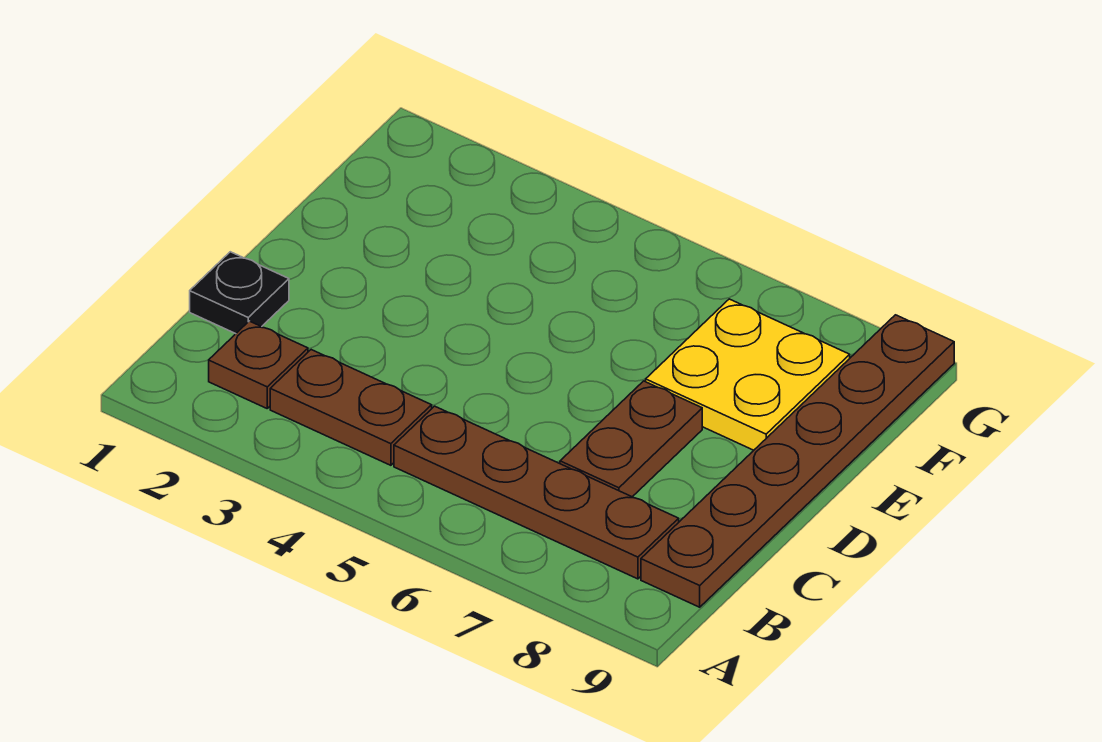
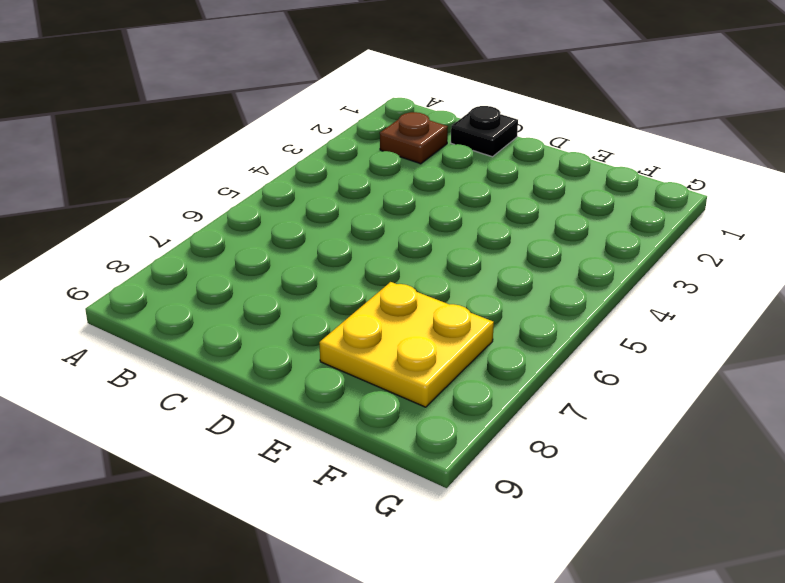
none -> brown plate B3:B4 level 1
none -> brown plate B5:B8 level 1

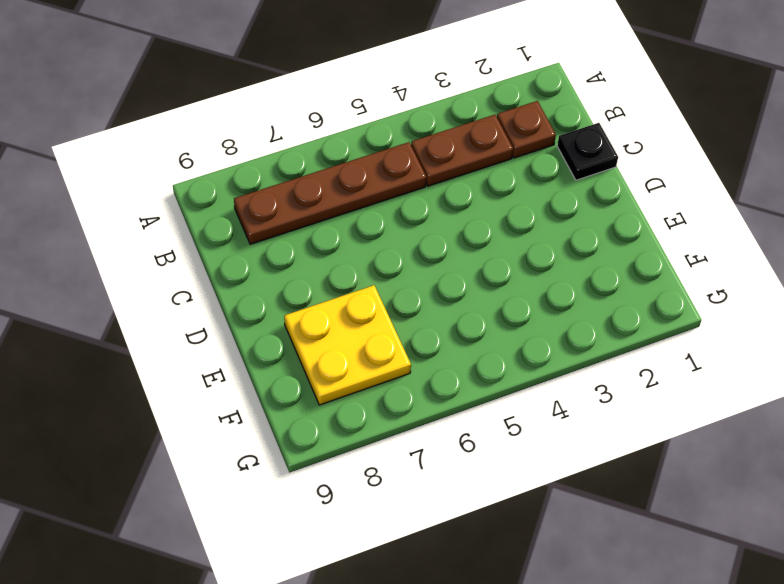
none -> brown plate B9:G9 level 1
none -> brown plate C7:D7 level 1

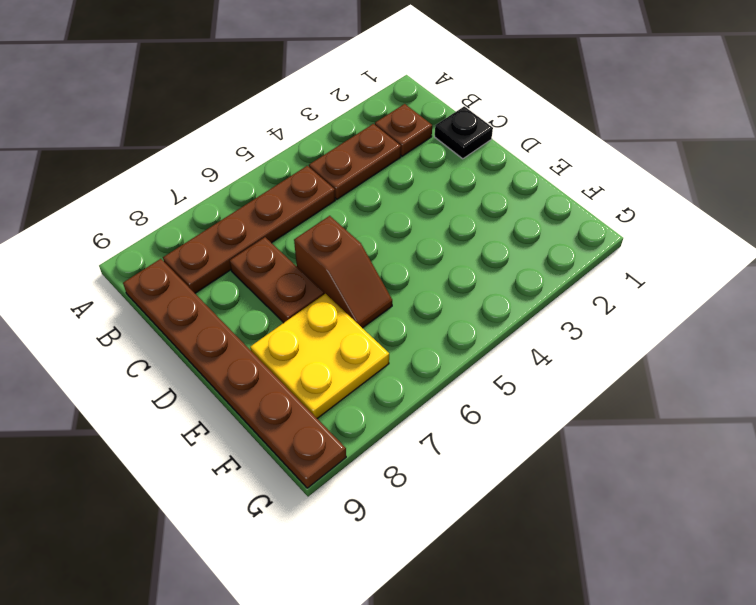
brown slope D6:E6 level 1 top D -> none

